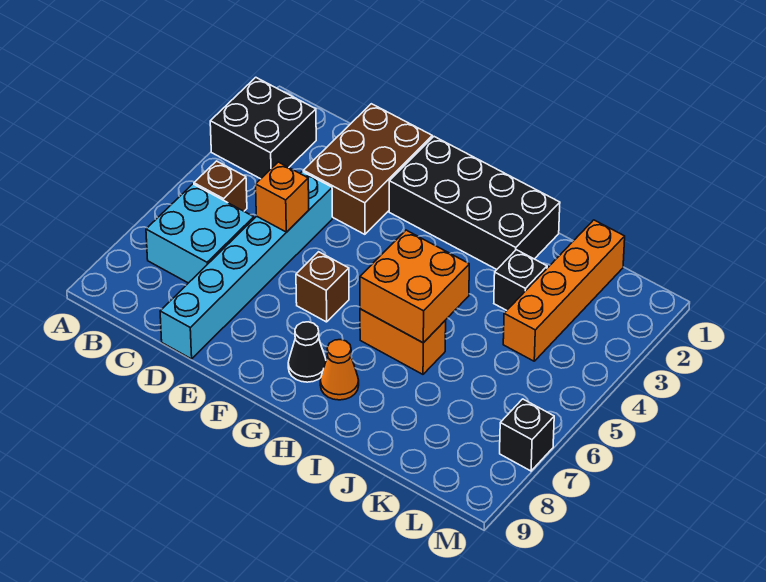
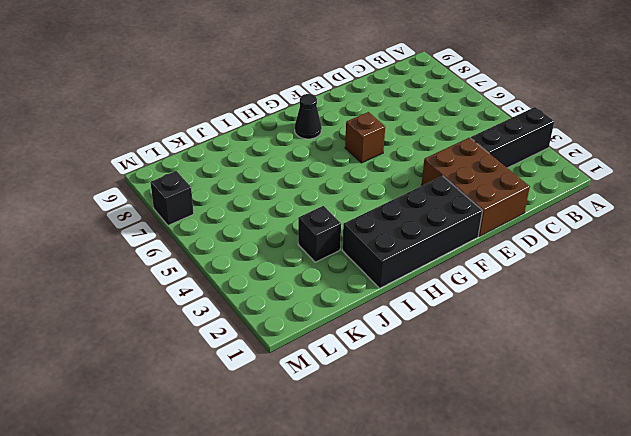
black brick A3:C3 level 1 -> black brick A2:B3 level 1
none -> brown brick B5 level 1
none -> cyan brick B6:C7 level 1
none -> cyan brick D4:D9 level 1

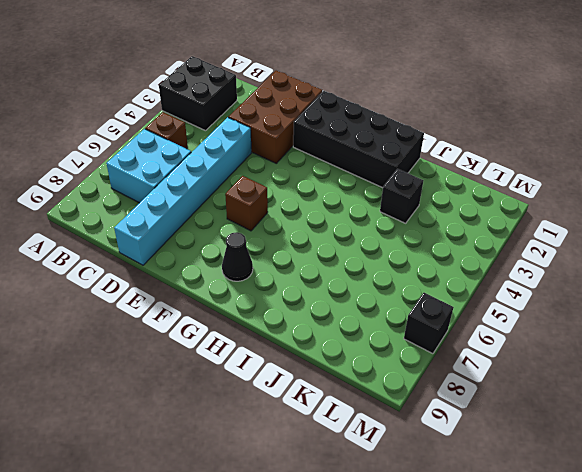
none -> orange brick H6:I6 level 1
none -> orange cone H8 level 1
none -> orange brick K1:K4 level 1

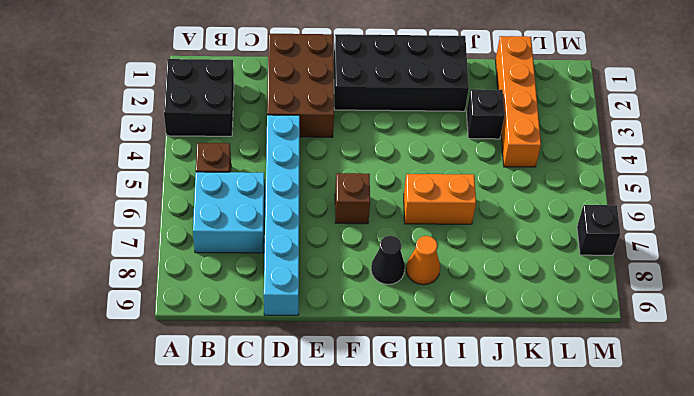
none -> orange brick D5 level 2
none -> orange brick H5:I6 level 2

